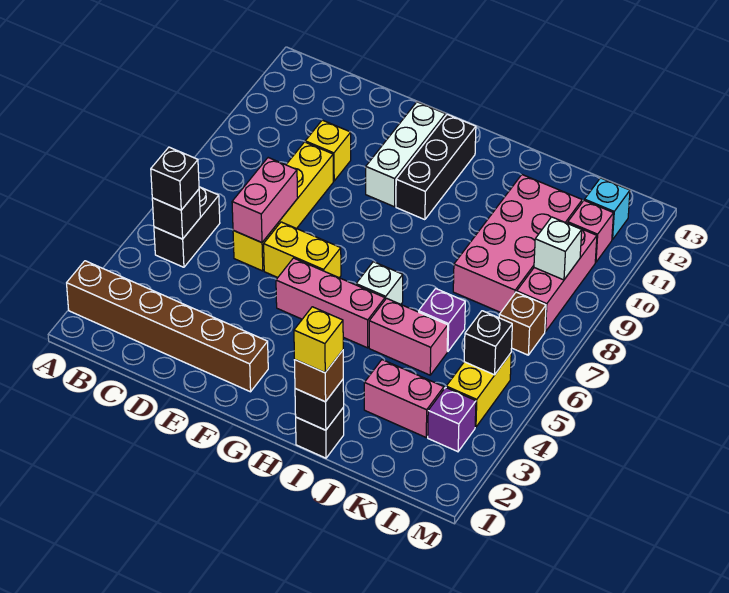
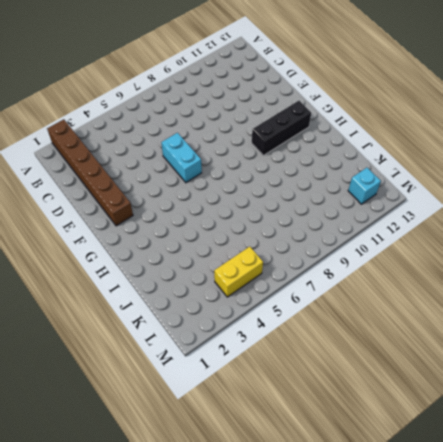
cyan brick E6:F6 level 1 -> yellow brick E6:F6 level 1
none -> black brick B5:B6 level 1
none -> yellow brick D6:D9 level 1
none -> yellow brick D10 level 1

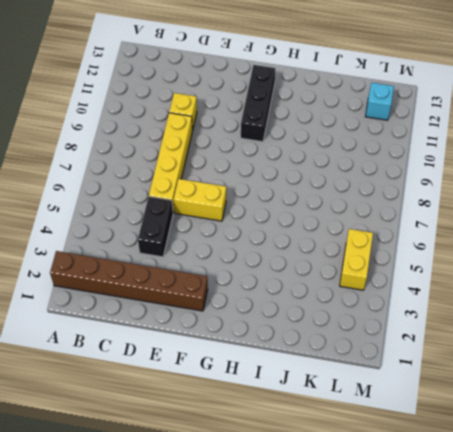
black brick D4:D5 level 1 -> black brick B5:B6 level 1
none -> pink brick F5:H5 level 1
none -> white brick F10:F12 level 1
none -> white brick H6 level 1

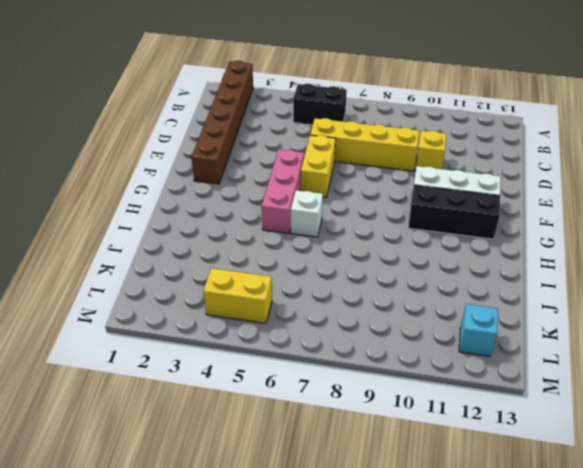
none -> black brick I1 level 1
none -> pink brick I5:J5 level 1
none -> pink brick J3:K3 level 1

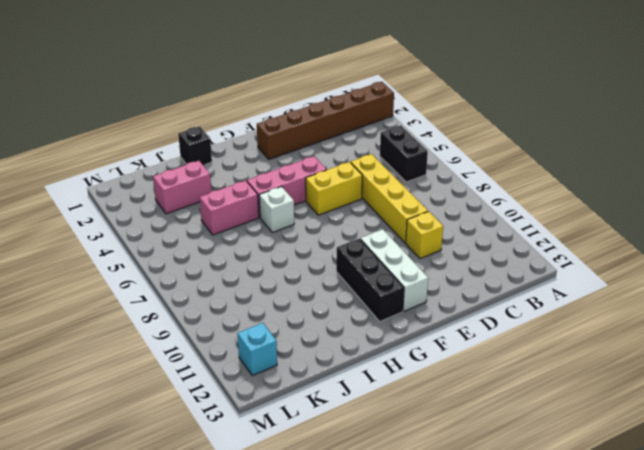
none -> purple brick J6 level 1
none -> pink brick J8:K11 level 1
none -> purple brick L3 level 1

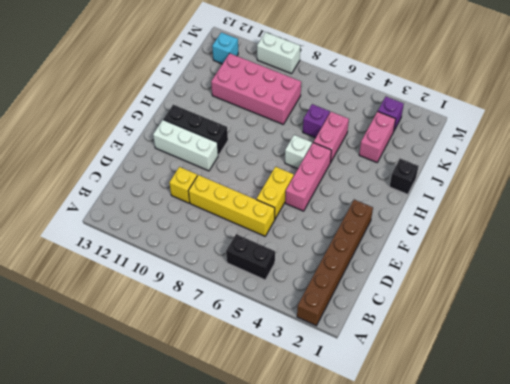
white brick M9:M10 level 1 -> none
none -> yellow brick L4:L5 level 1
none -> brown brick L7 level 1
none -> pink brick L8:L10 level 1

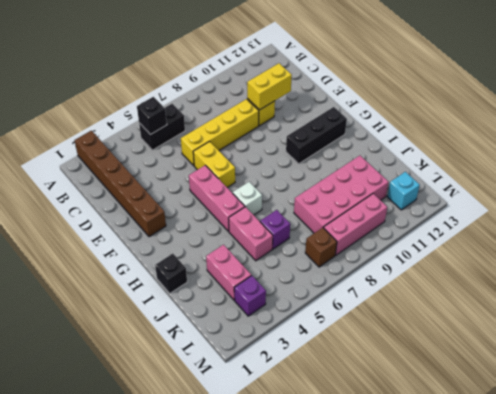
yellow brick D10:D11 level 2 -> yellow brick L4:L5 level 1
none -> white brick F10:F12 level 1
none -> pink brick L11 level 1
none -> pink brick D6:D7 level 2

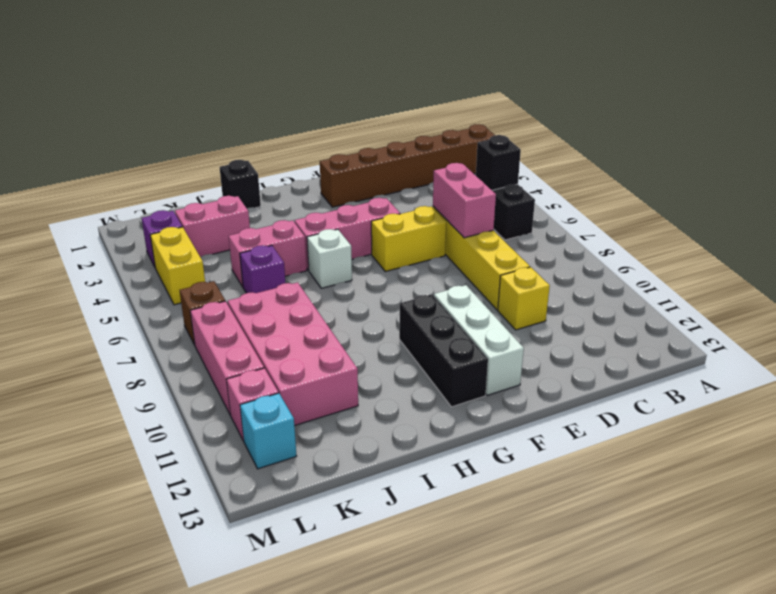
none -> black brick I1 level 2
none -> black brick L5 level 2
none -> white brick L9 level 2

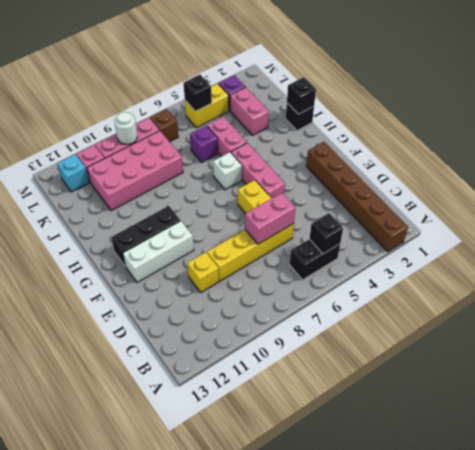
white round brick L9 level 2 -> white brick L9 level 2
none -> black brick B5 level 3
none -> brown brick I1 level 3
none -> yellow brick I1 level 4

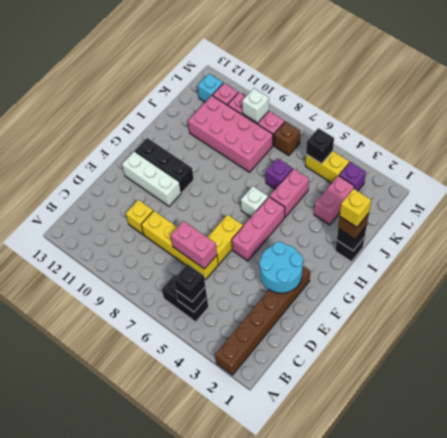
cyan round brick E2:F3 level 2 -> none

